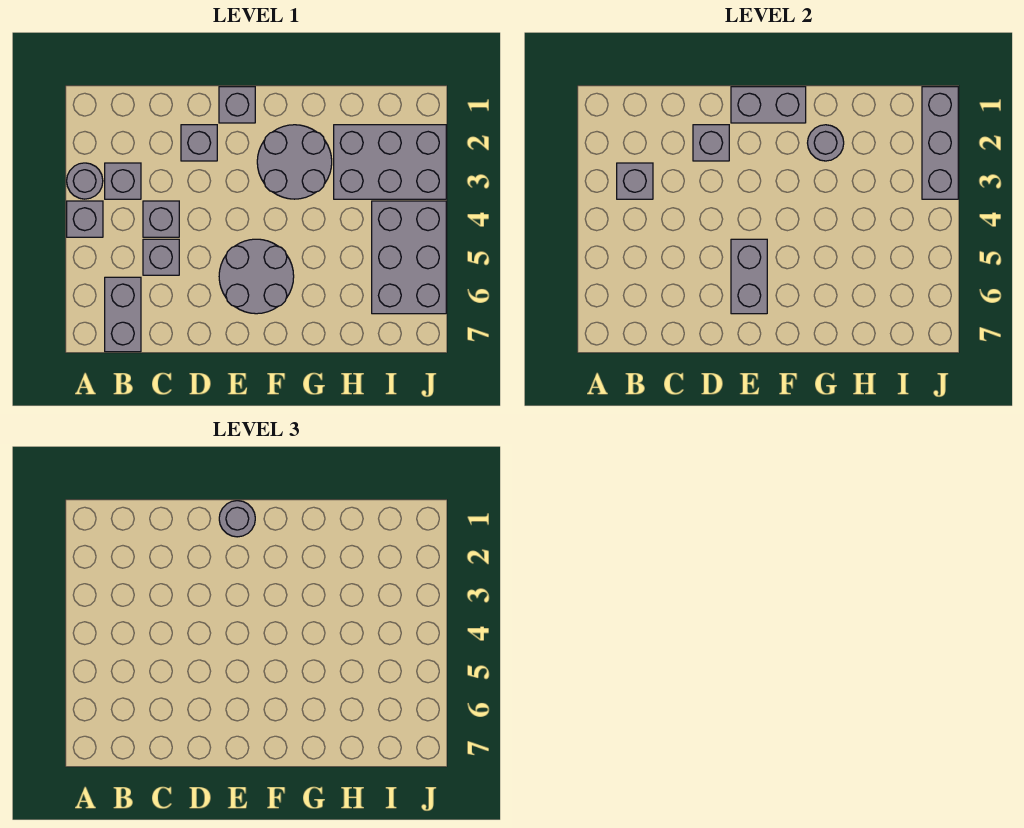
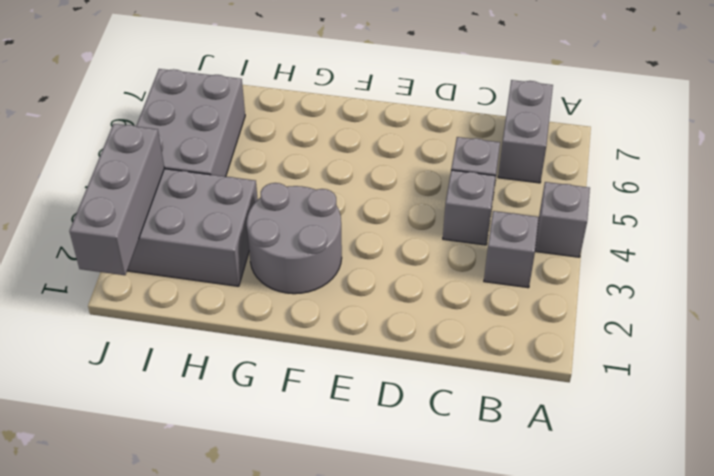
none -> grey round brick A3 level 1
none -> grey brick D2 level 1
none -> grey brick E1 level 1

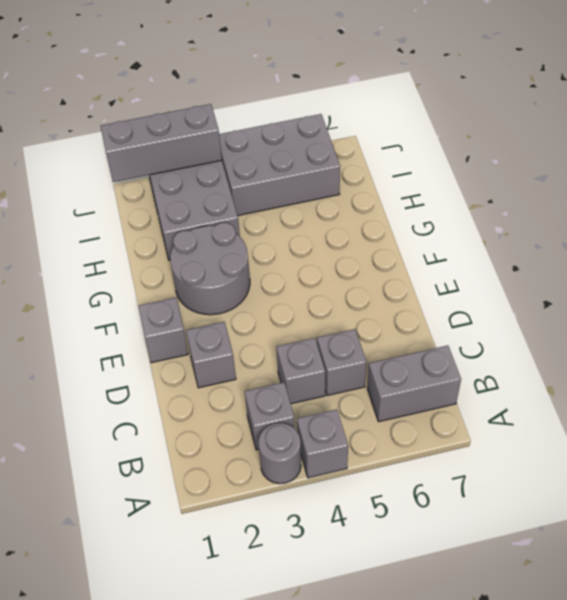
none -> grey round brick E5:F6 level 1
none -> grey brick B3 level 2
none -> grey brick D2 level 2

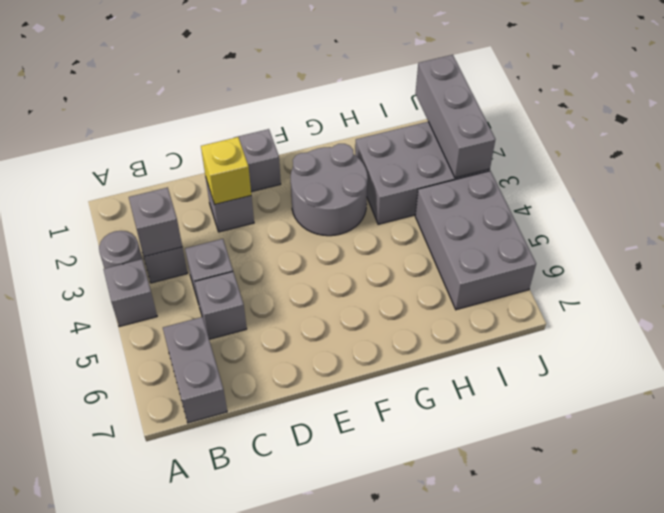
yellow brick D2 level 2 -> grey brick D2 level 2
none -> grey round brick E5:F6 level 1
none -> grey brick E1:F1 level 2
none -> grey brick E5:E6 level 2

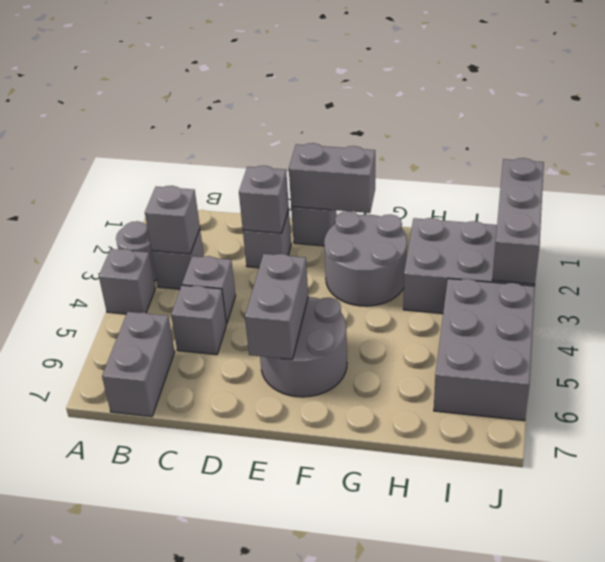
none -> grey round brick G2 level 2
none -> grey round brick E1 level 3

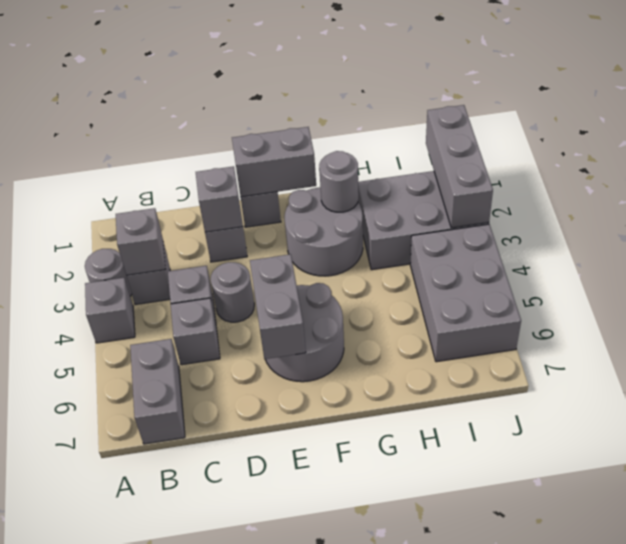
grey round brick D4 level 1 -> grey round brick E1 level 3

